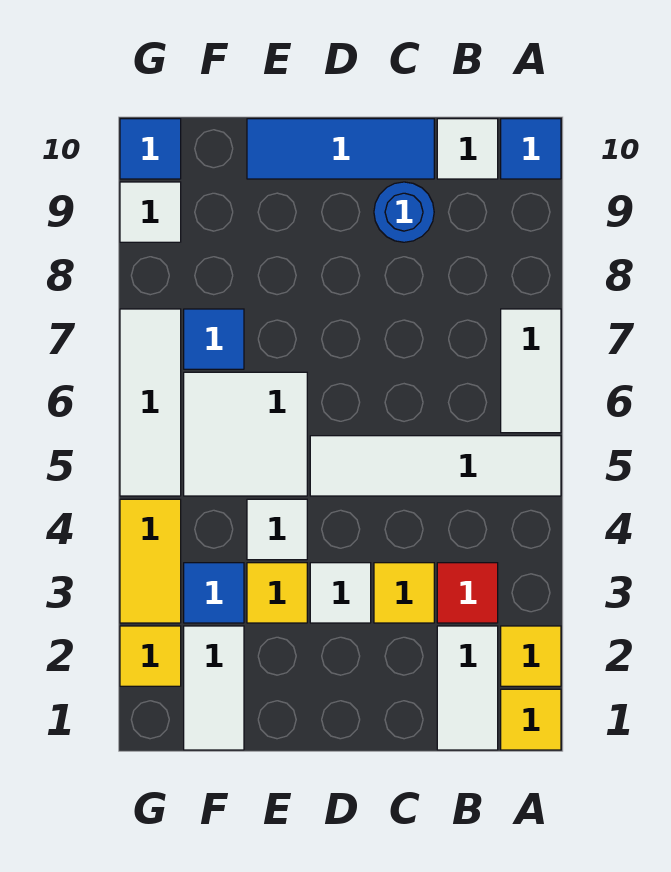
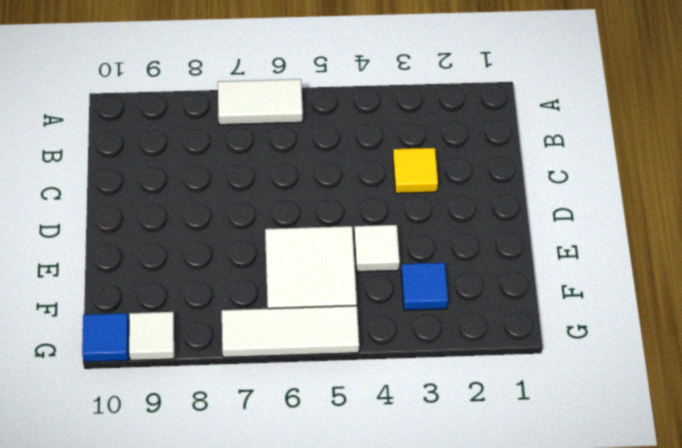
none -> yellow tile A1 level 1
none -> yellow tile A2 level 1
none -> white tile A5:D5 level 1

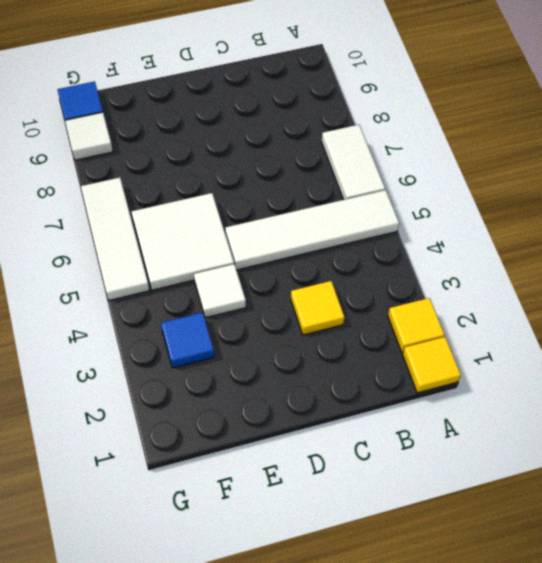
none -> blue tile A10 level 1
none -> white tile B1:B2 level 1
none -> red tile B3 level 1

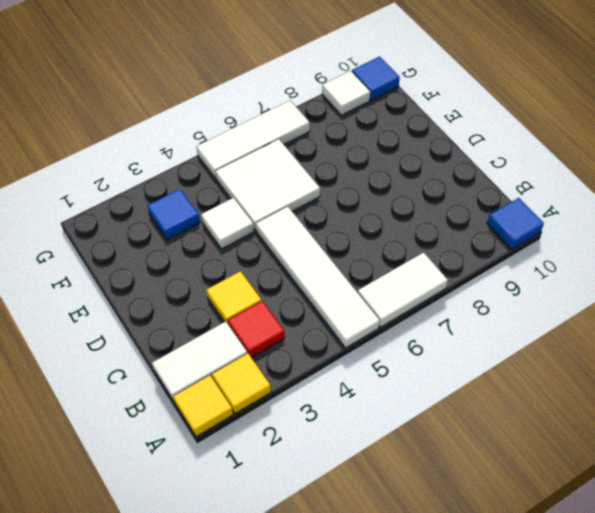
none -> white tile B10 level 1
none -> blue round brick C9 level 1
none -> blue tile C10:E10 level 1

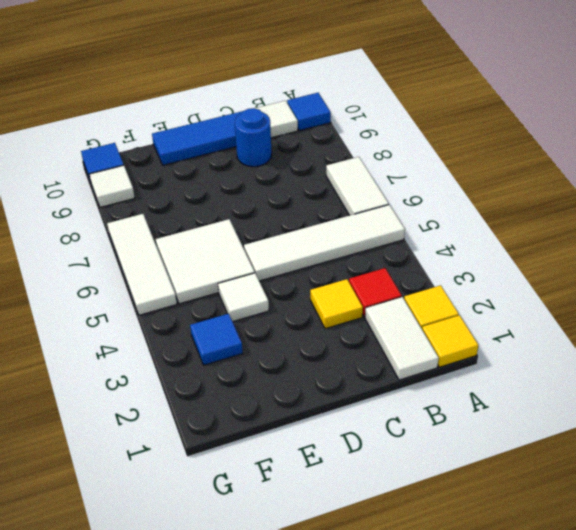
none -> white tile D3 level 1
none -> yellow tile E3 level 1
none -> white tile F1:F2 level 1

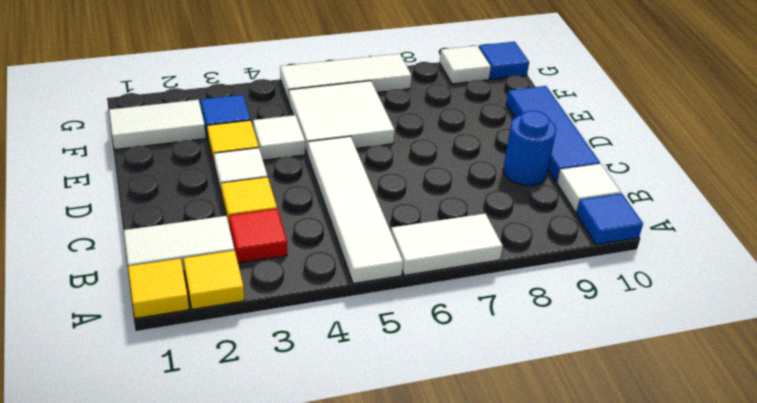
none -> blue tile F7 level 1
none -> yellow tile G2 level 1
none -> yellow tile G3:G4 level 1

